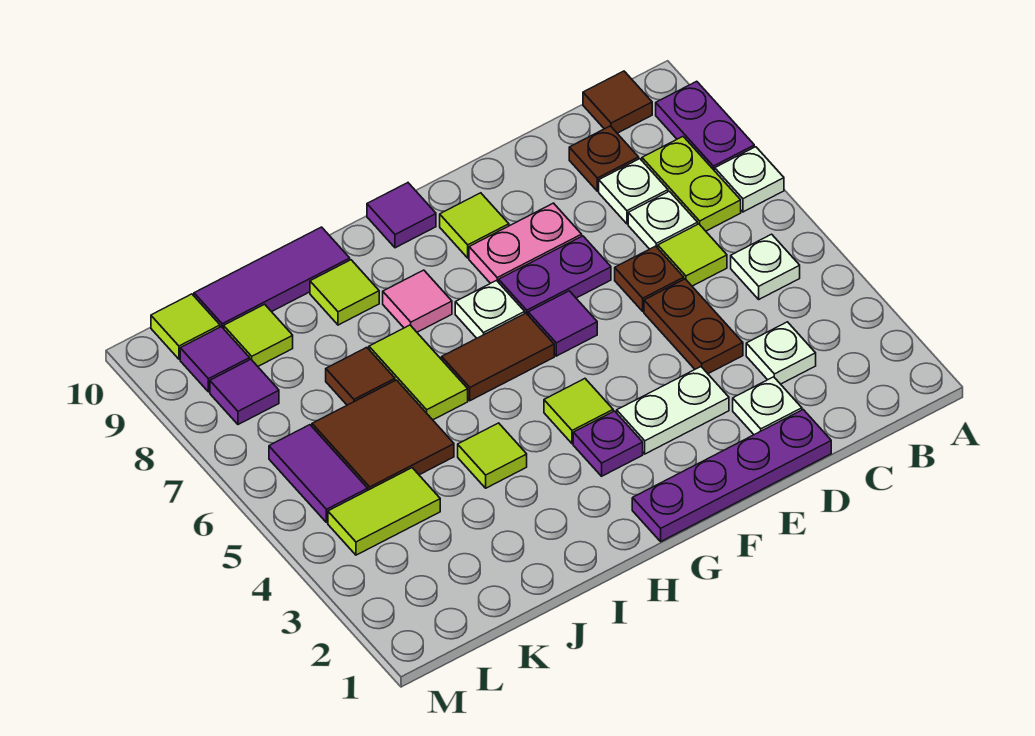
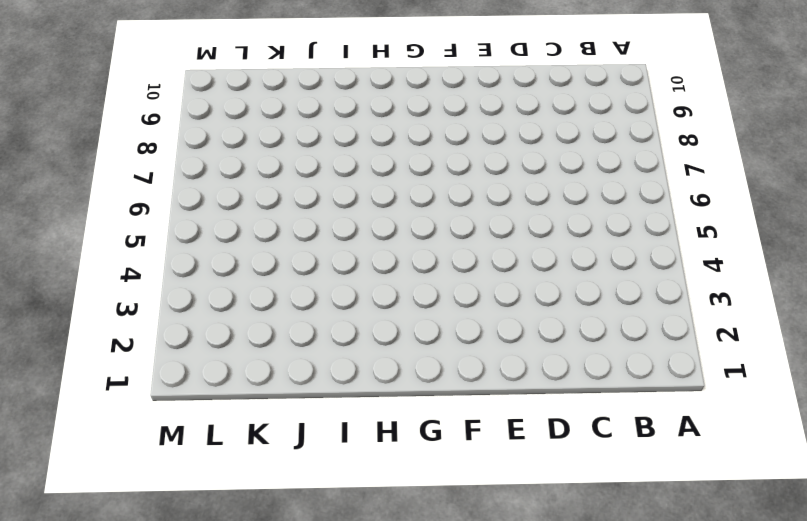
none -> white plate A7 level 1
none -> purple plate A8:A9 level 1
none -> white plate B5 level 1
none -> lime plate B7:B8 level 1

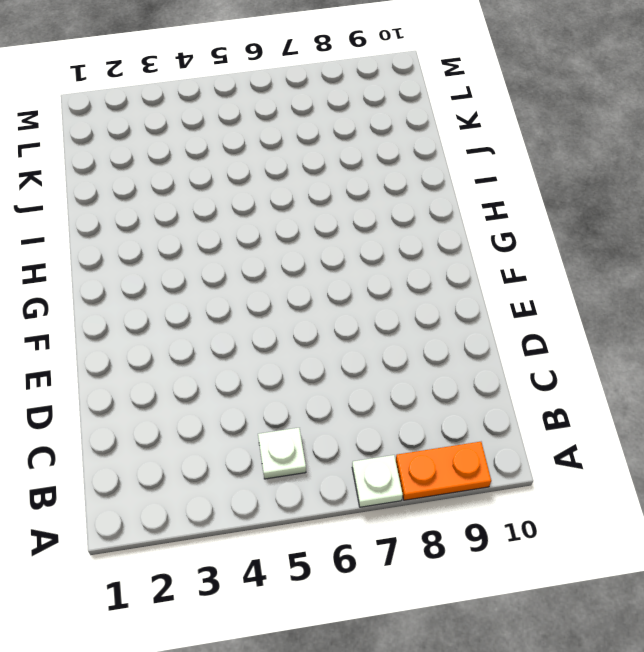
orange plate A8:A9 level 1 -> purple plate A8:A9 level 1
none -> lime plate B7:B8 level 1
none -> brown tile B10 level 1
none -> white plate C3 level 1
none -> lime tile C6 level 1

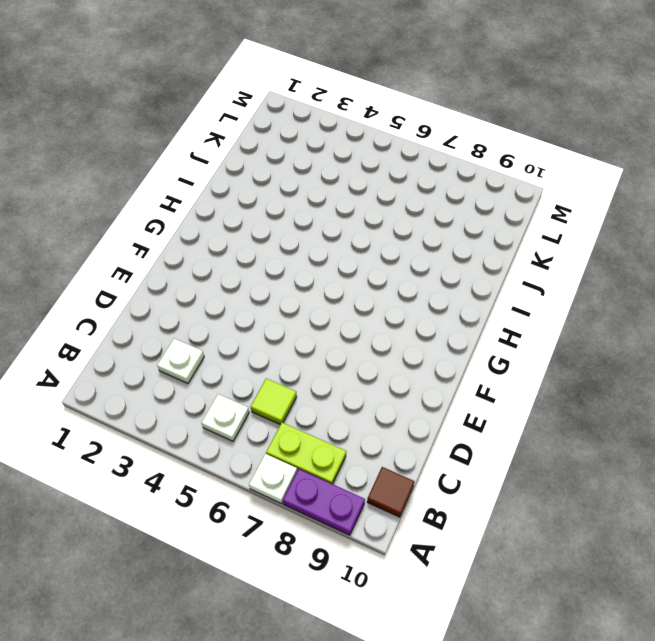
none -> white plate C7 level 1
none -> white plate C8 level 1
none -> brown plate C9 level 1
none -> purple plate D1:G1 level 1

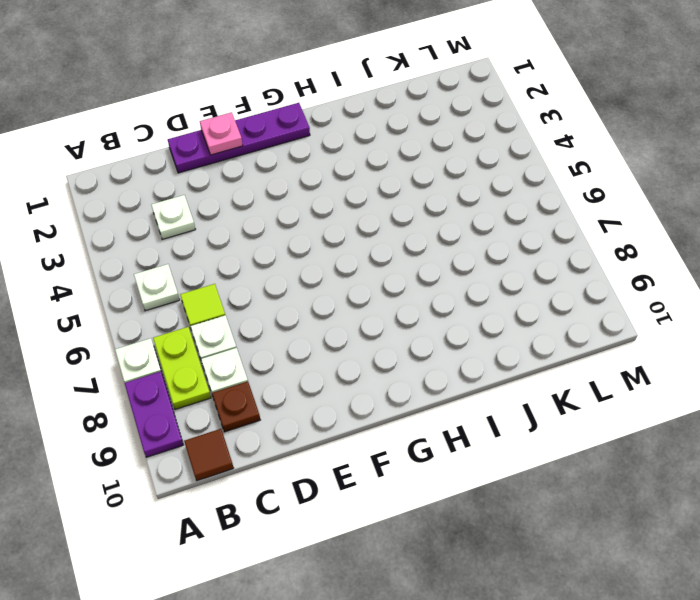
pink plate E1 level 2 -> none
none -> white plate D2 level 1
none -> brown plate D4:D5 level 1
none -> brown plate D6 level 1
none -> white plate E3:F3 level 1

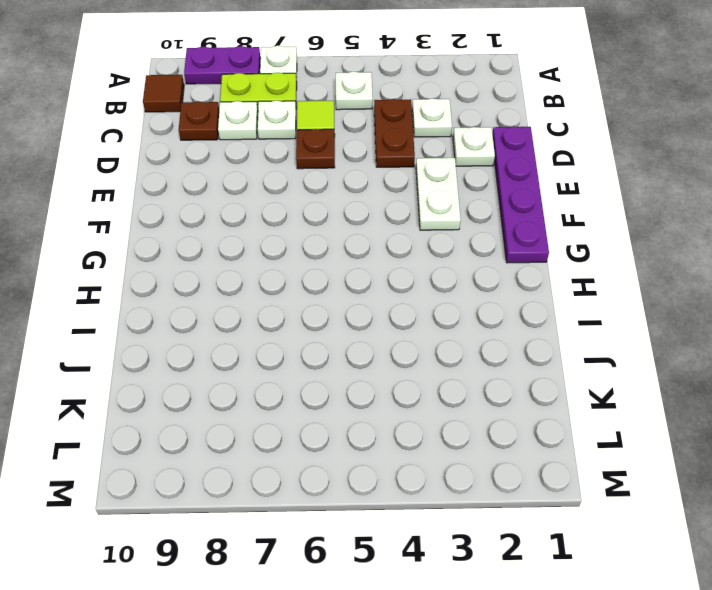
brown plate C4:D4 level 1 -> brown plate D4:D5 level 1
none -> purple plate E7:F7 level 1
none -> pink plate E8:F8 level 1
none -> purple tile F6 level 1
none -> lime tile F9 level 1

